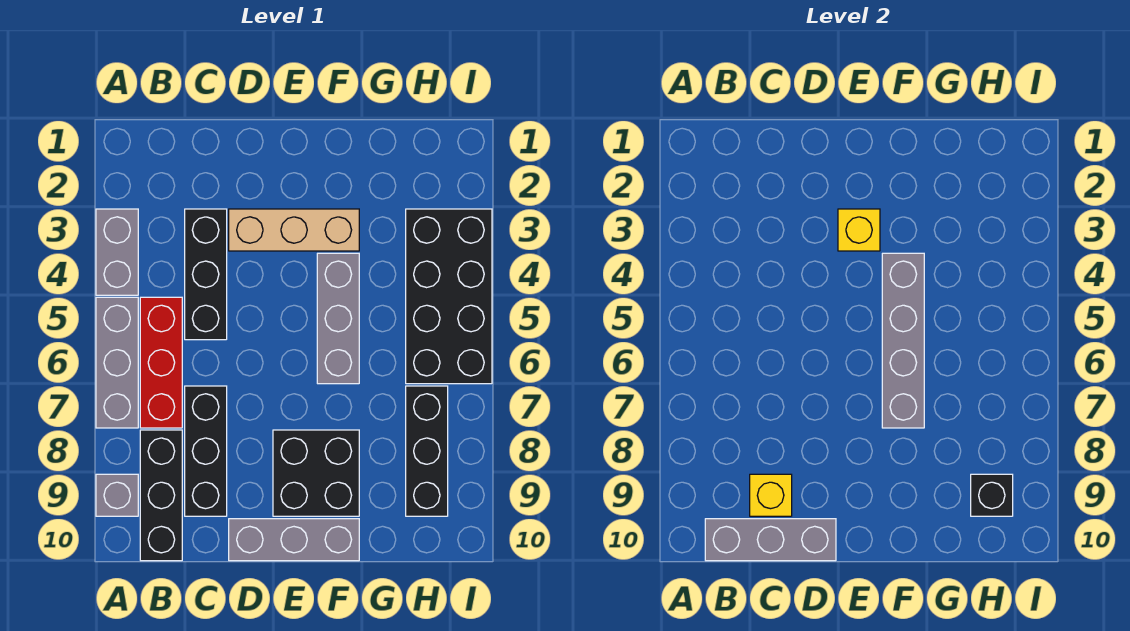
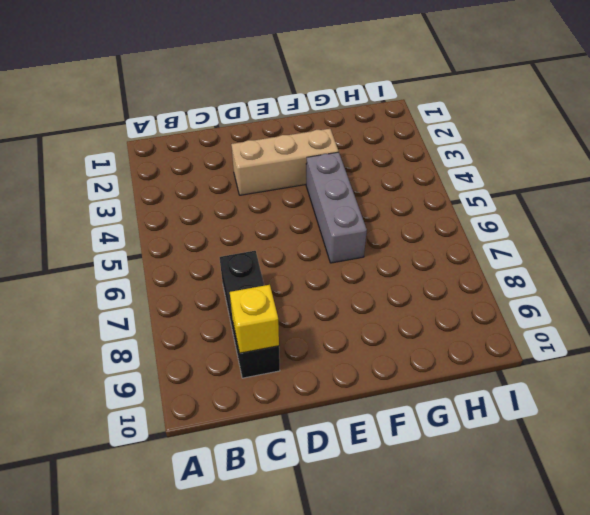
none -> grey brick A3:A4 level 1
none -> grey brick A5:A7 level 1
none -> grey brick A9 level 1

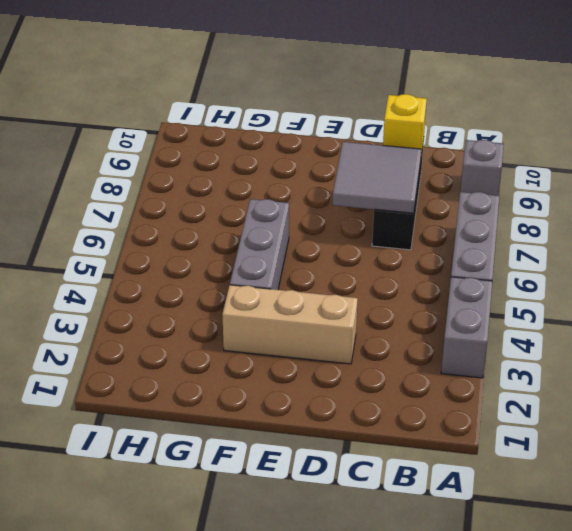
grey tile C7:D8 level 2 -> none
none -> red brick B5:B7 level 1
none -> black brick B8:B10 level 1
none -> black brick C3:C5 level 1

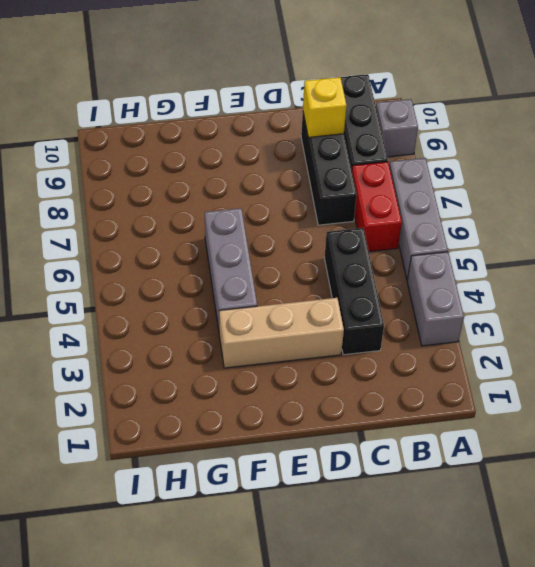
red brick B6:B7 level 1 -> red brick B5:B7 level 1
none -> grey brick D10:F10 level 1
none -> black brick E8:F9 level 1
none -> black brick H3:I6 level 1

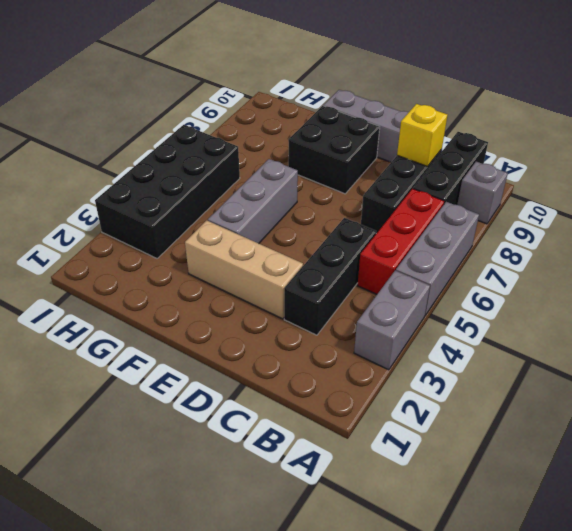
none -> black brick H7:H9 level 1
none -> grey brick B10:D10 level 2
none -> yellow brick E3 level 2

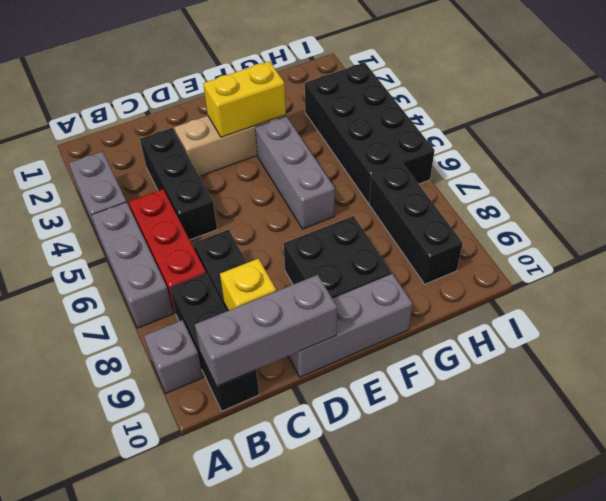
yellow brick E3:F3 level 2 -> yellow brick E3 level 2
none -> grey brick F4:F7 level 2
none -> black brick H9 level 2

